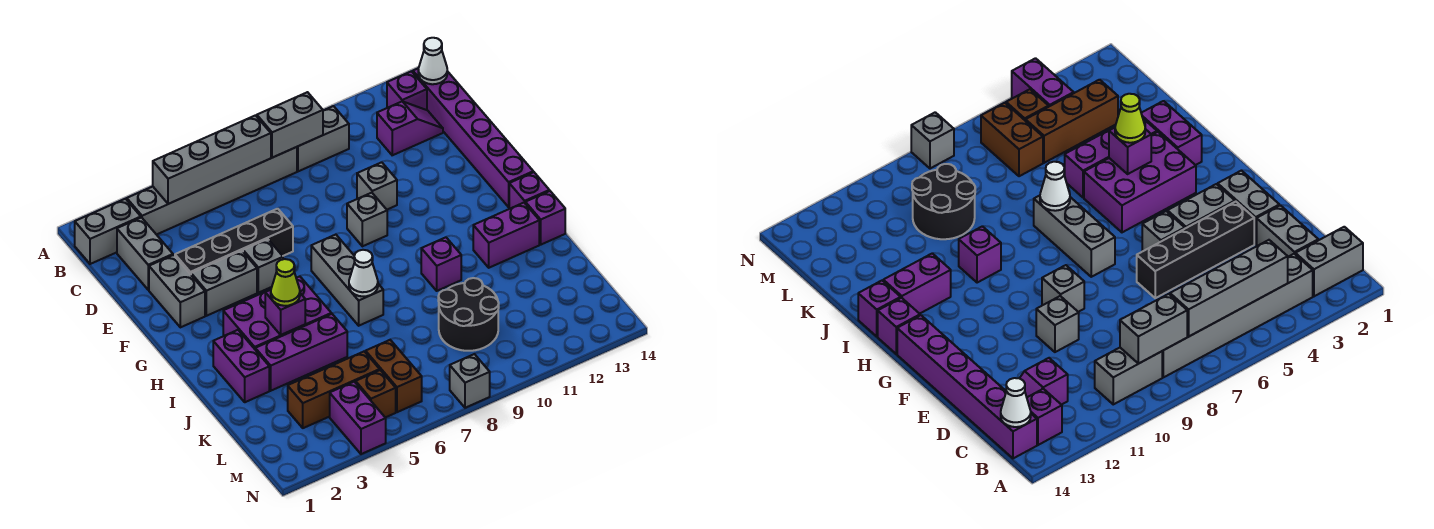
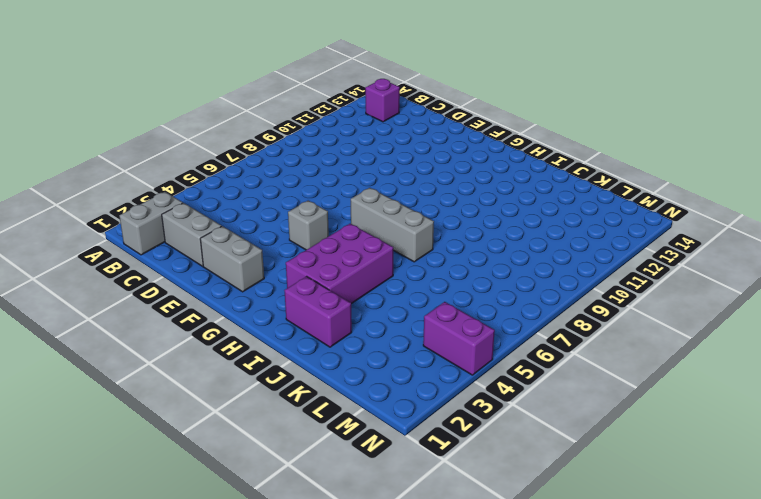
none -> grey brick B3:B8 level 1
none -> grey brick B9:B10 level 1
none -> purple brick B14:G14 level 1
none -> purple slope C12:C13 level 1 top 12

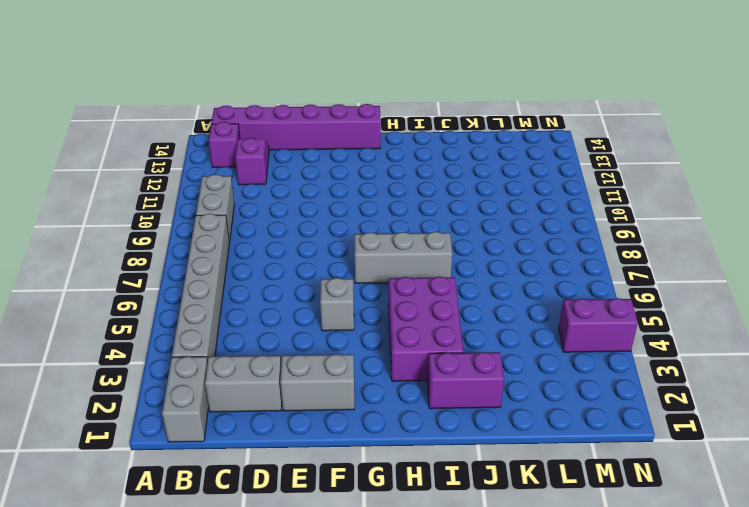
none -> black brick E3:E6 level 1
none -> grey brick E10 level 1
none -> grey brick F3:F4 level 1
none -> grey brick F9 level 1

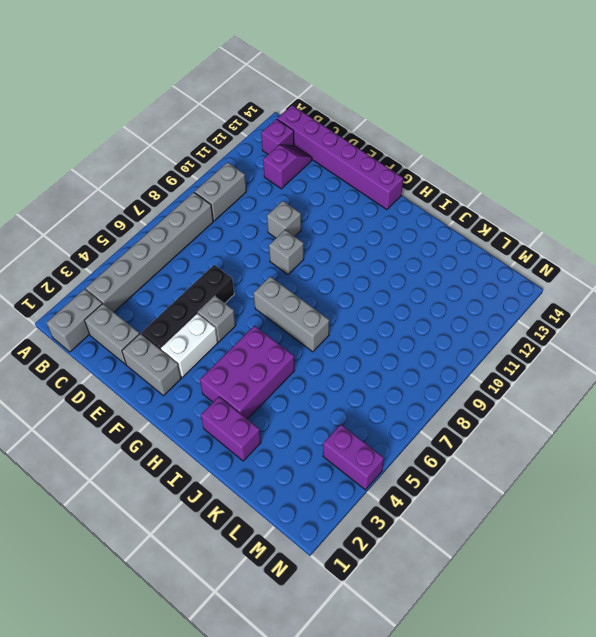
white brick F3:F4 level 1 -> grey brick F3:F4 level 1
none -> purple brick H14 level 1
none -> purple brick I10 level 1
none -> purple brick I12:I13 level 1
none -> purple brick I14 level 1

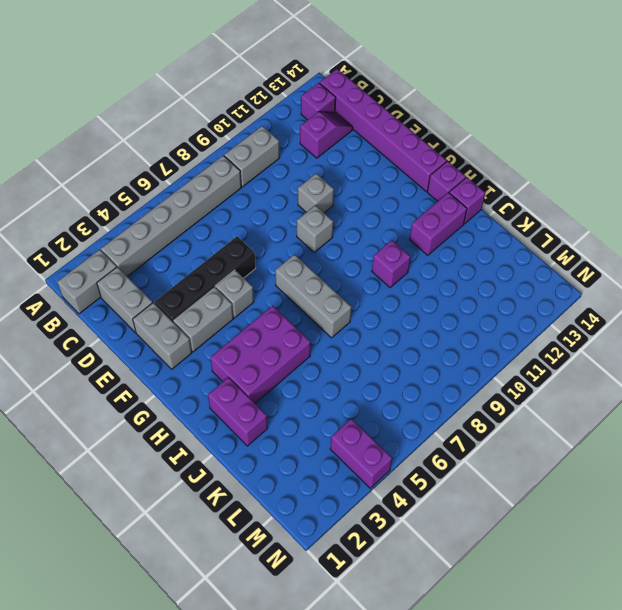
none -> purple brick J3:J5 level 1
none -> black round brick K9:L10 level 1
none -> brown brick L3:L5 level 1
none -> brown brick L6:M6 level 1

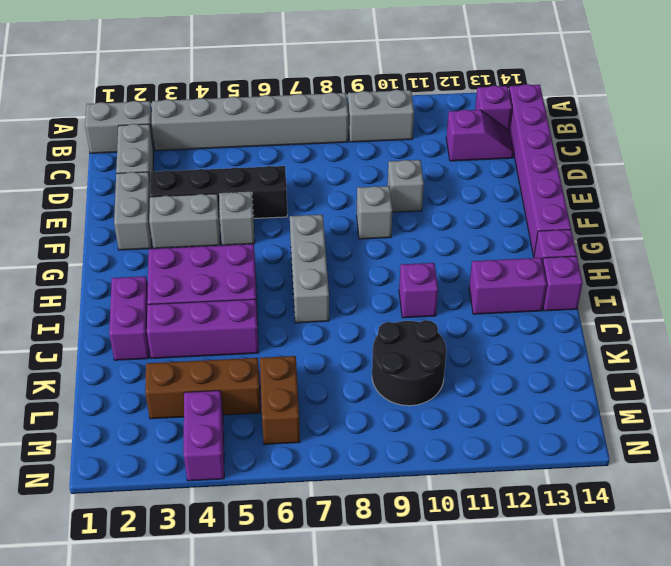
none -> brown brick M5 level 1
none -> grey brick N8 level 1
none -> grey brick B4:B7 level 2
none -> grey brick B8:B9 level 2

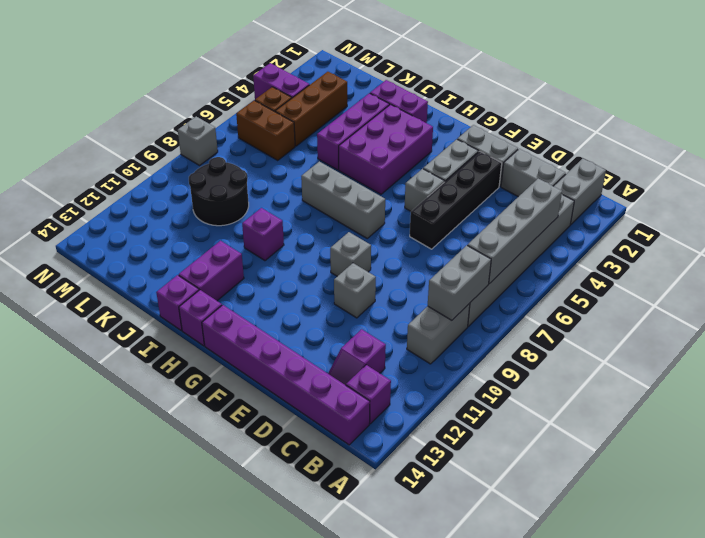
none -> white cone B14 level 2
none -> purple brick I4 level 2
none -> white cone I7 level 2
none -> lime cone I4 level 3

